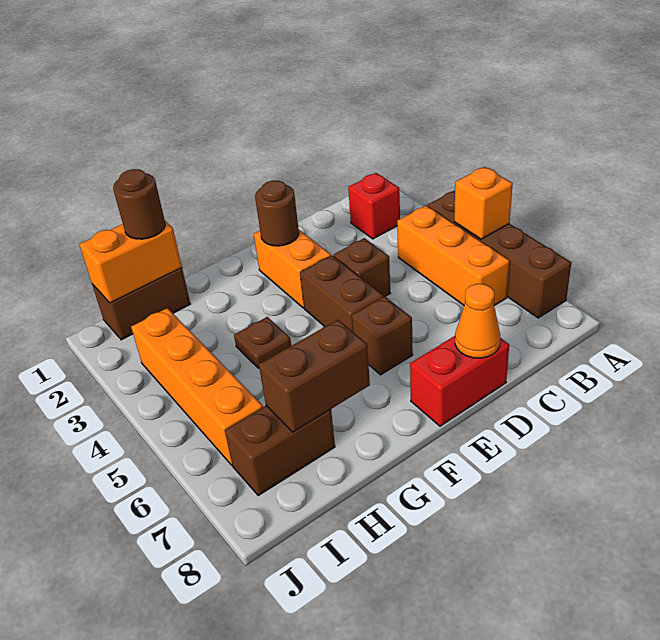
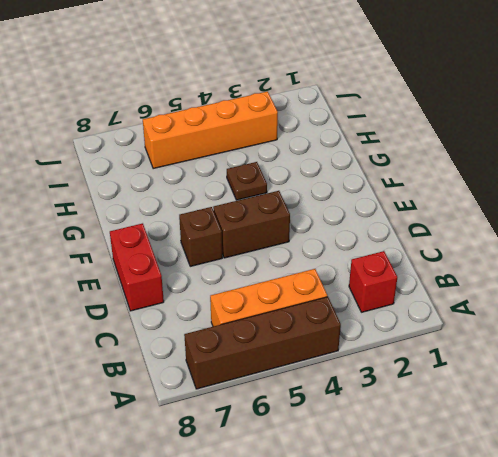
none -> brown brick D4 level 1
none -> orange brick E2:E3 level 1
none -> brown brick H1:I1 level 1

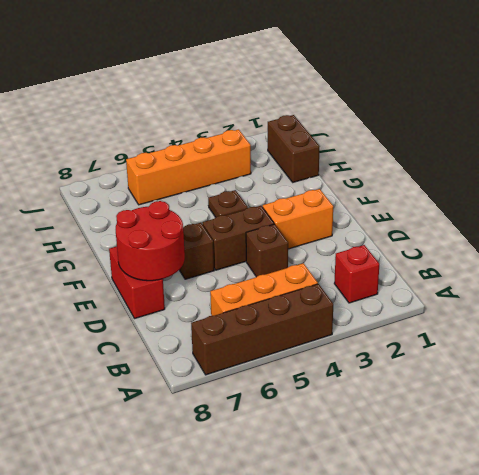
red round brick D7:E8 level 2 -> orange cone D8 level 2
none -> brown brick H7:I7 level 1
none -> orange brick A5 level 2
none -> brown round brick E2 level 2

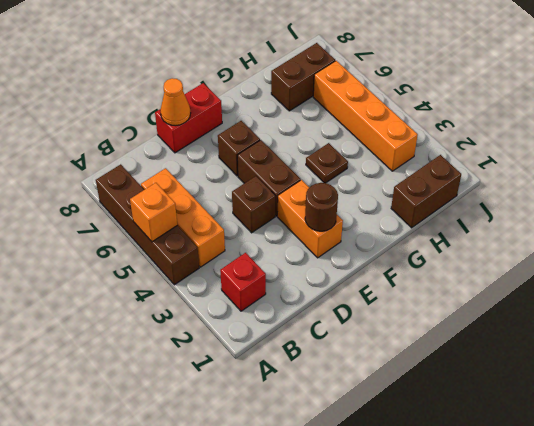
none -> brown brick G7:H7 level 2
none -> orange brick H1:I1 level 2
none -> brown round brick H1 level 3

